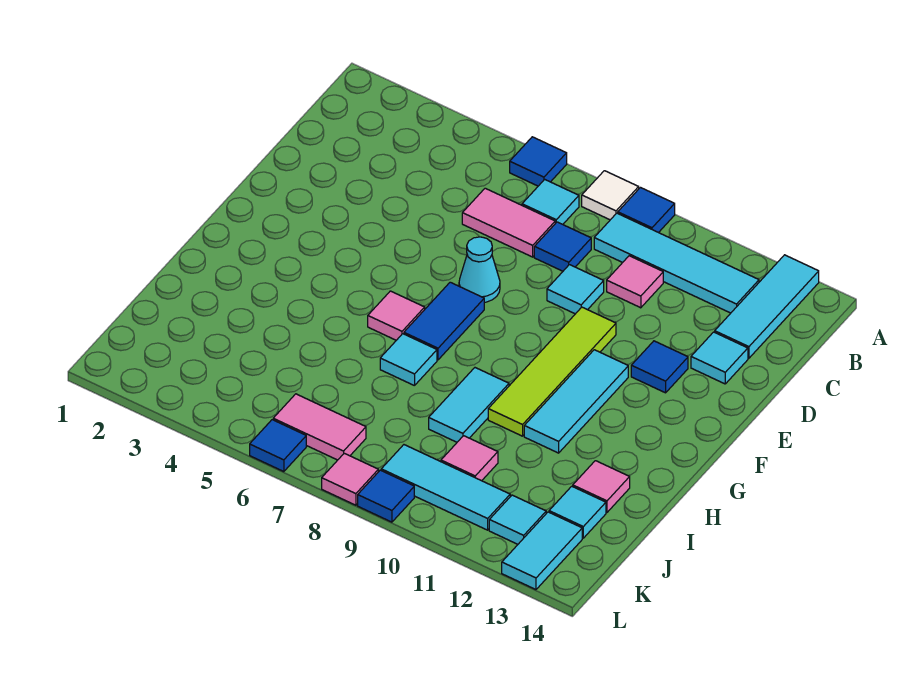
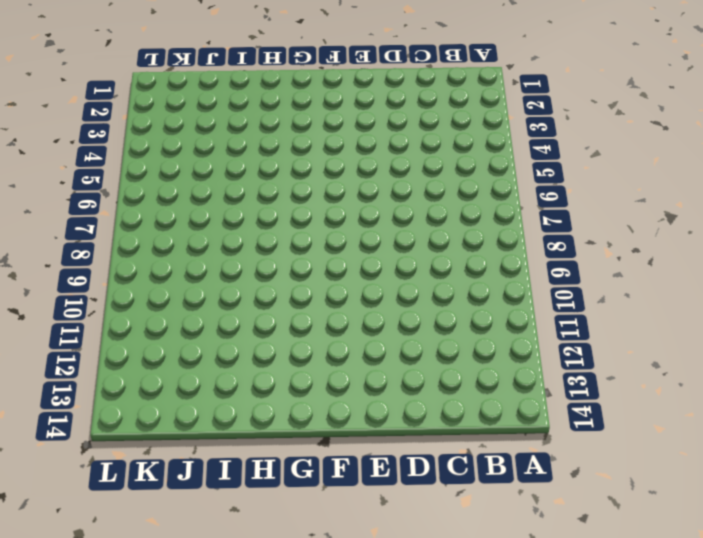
none -> blue tile A6 level 1
none -> white tile A8 level 1
none -> blue tile A9 level 1

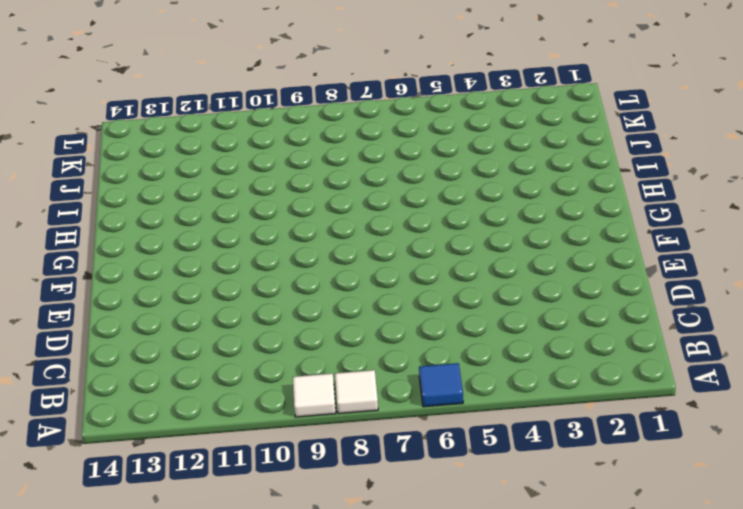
white tile A9 level 1 -> blue tile A9 level 1
none -> cyan tile A13:C13 level 1
none -> cyan tile B7 level 1
none -> cyan tile B9:B12 level 1

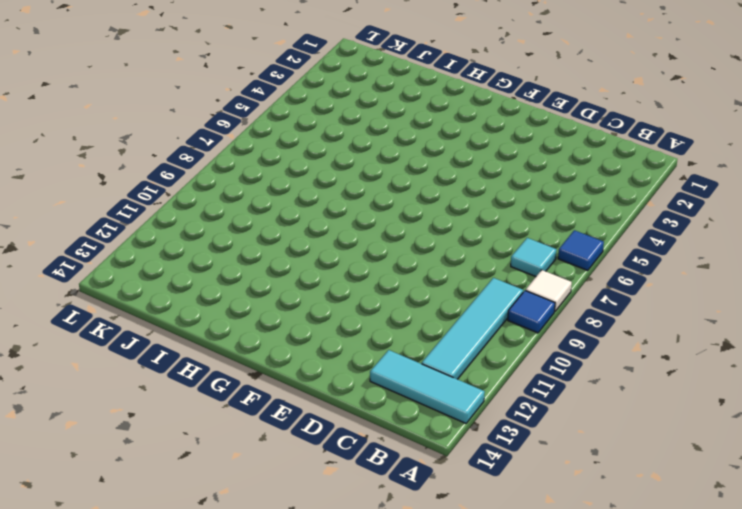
none -> pink tile C6:C7 level 1
none -> blue tile C8 level 1
none -> pink tile C10 level 1

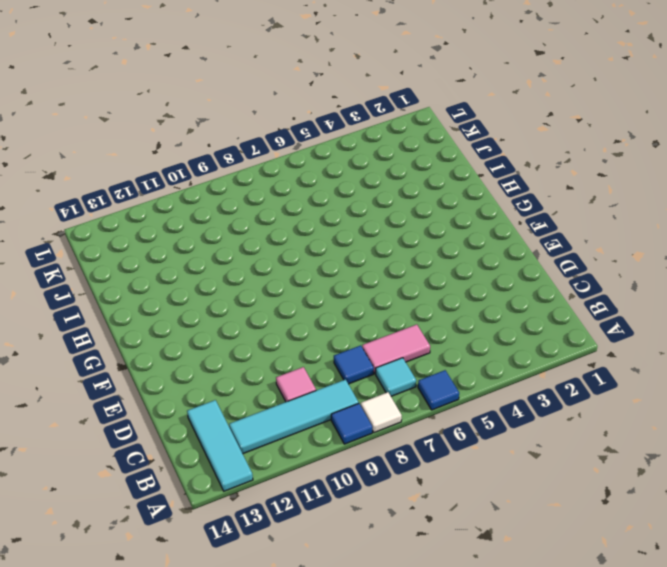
none -> cyan tile D9 level 1
none -> cyan tile D13 level 1
none -> cyan cone E7 level 1

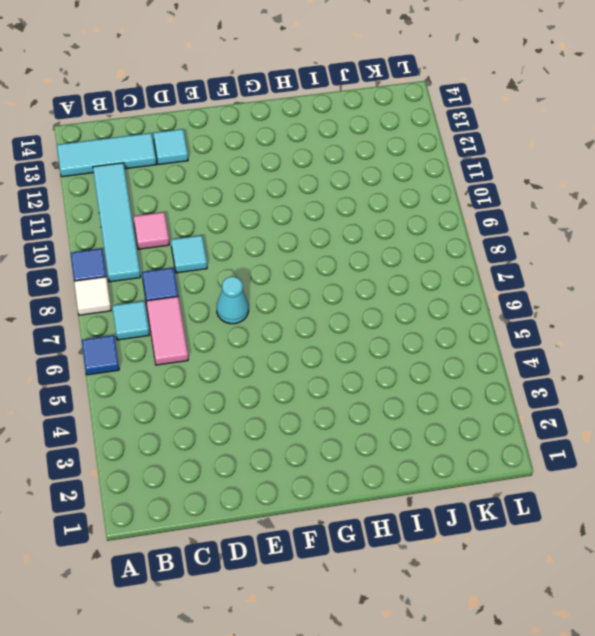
none -> lime tile E10:H10 level 1
none -> blue tile E12 level 1
none -> blue tile F7:G7 level 1

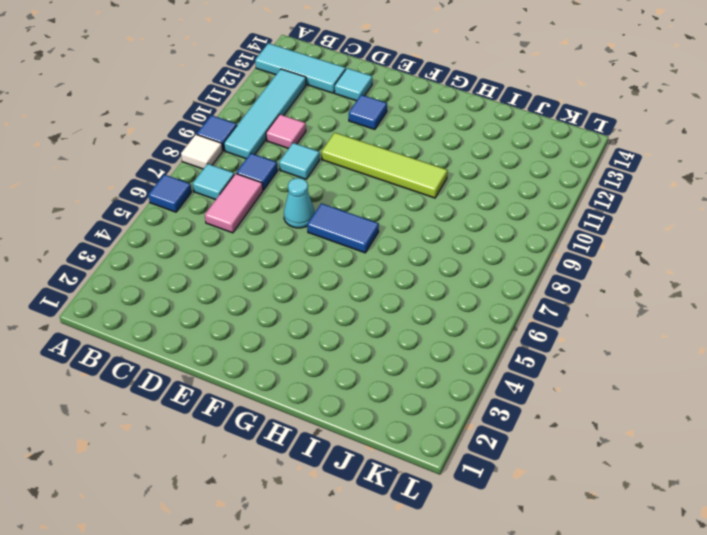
none -> cyan tile F11:H11 level 1
none -> pink tile G6 level 1
none -> cyan tile H7 level 1

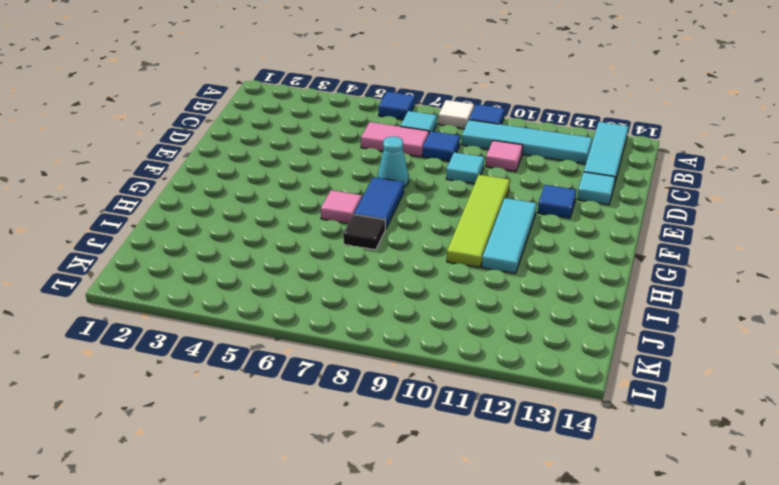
black tile H7 level 1 -> cyan tile H7 level 1
none -> cyan tile H9:I9 level 1
none -> pink tile I13 level 1
none -> pink tile J10 level 1

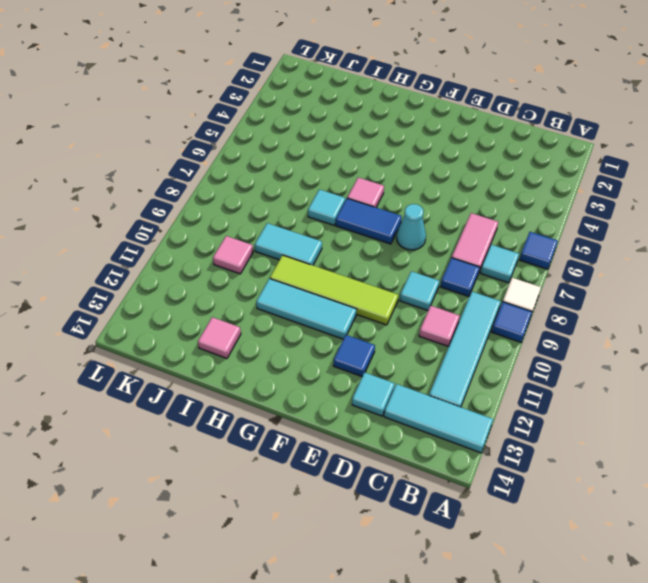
none -> cyan tile J13 level 1
none -> pink tile K6:K7 level 1
none -> cyan tile K9:K11 level 1

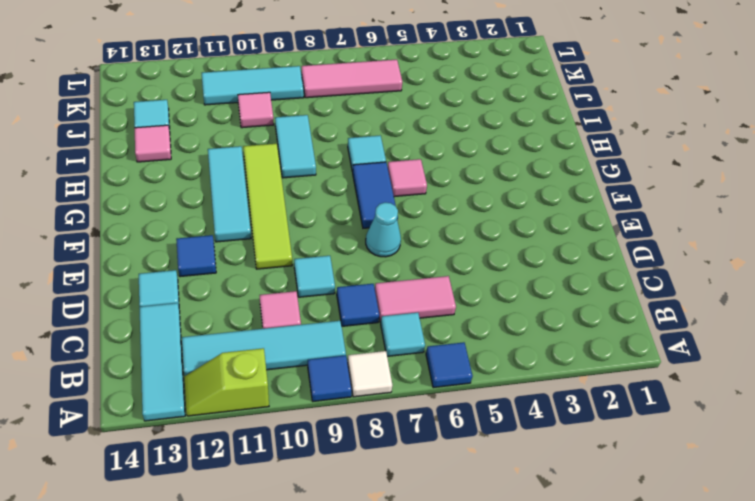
lime slope A11:A12 level 1 top 11 -> none
pink tile K6:K8 level 1 -> pink tile K6:K7 level 1
none -> cyan tile K12 level 1
none -> cyan tile K13:L13 level 1
none -> blue tile L6 level 1

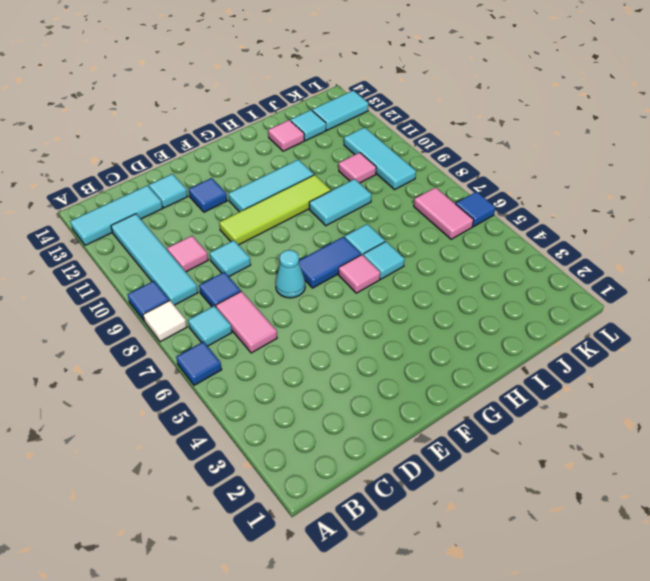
cyan tile H6 level 1 -> cyan tile K12 level 1
none -> pink tile L8 level 1
none -> blue tile L9 level 1

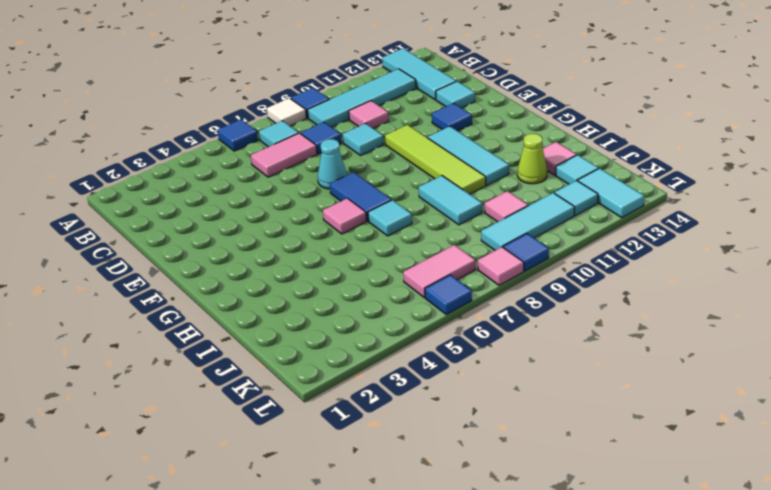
lime cone I12 level 1 -> none

